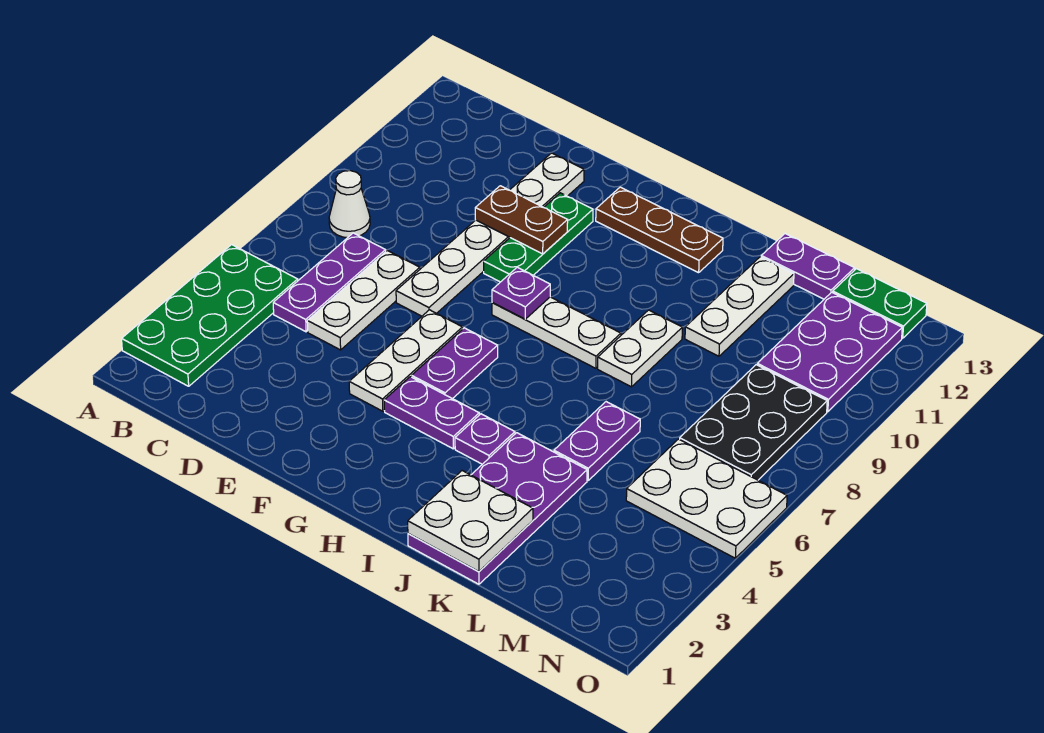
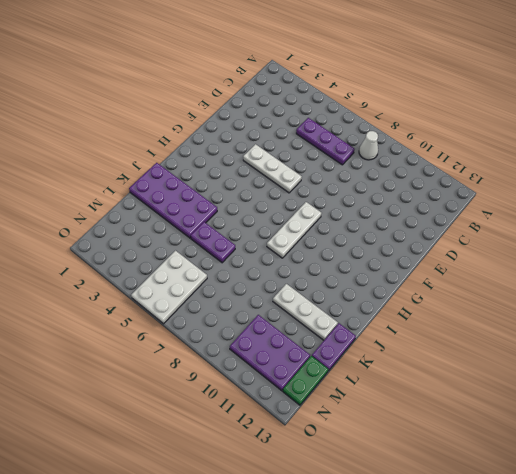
none -> green plate A2:B5 level 1
none -> white plate D5:D7 level 1
none -> white plate E7:E12 level 1

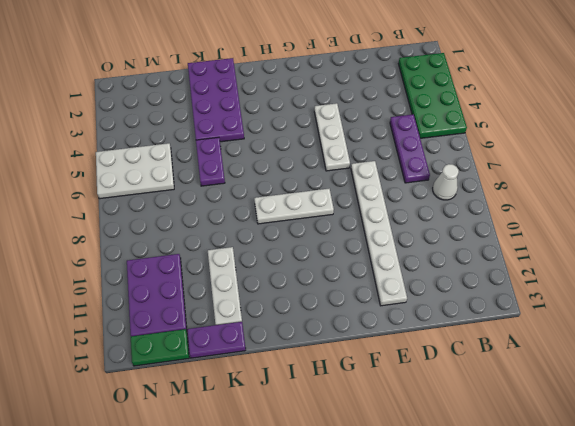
none -> white plate D5:D7 level 1
none -> green plate F9:F11 level 1
none -> purple plate G4:H4 level 1

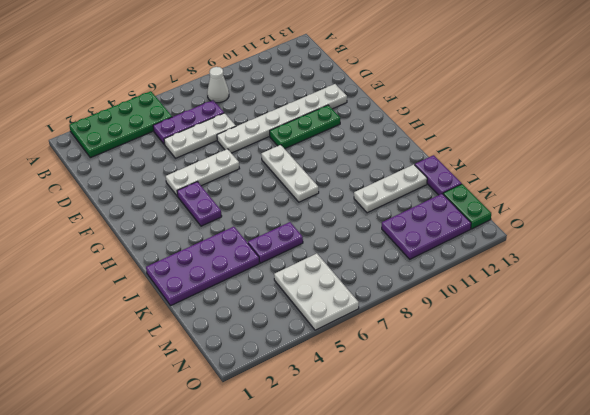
none -> purple plate G5:G6 level 1
none -> brown plate G12:I12 level 1
none -> purple plate I4 level 1

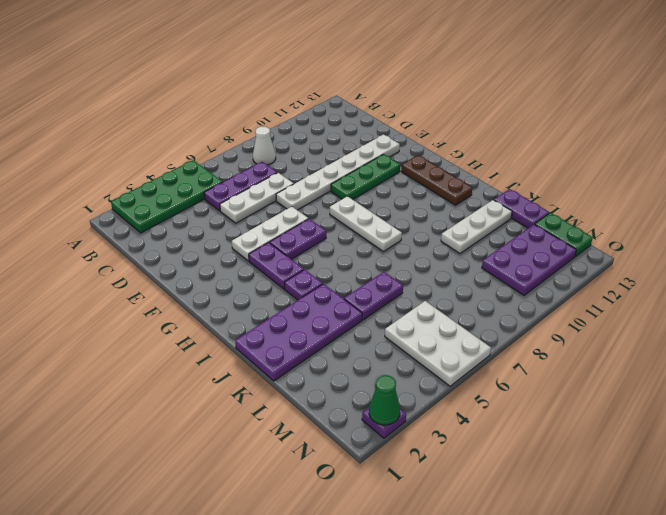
purple plate O2 level 1 -> purple plate G8 level 2
green cone O2 level 2 -> none
none -> white plate J8:J9 level 1
none -> black plate M7:N9 level 1
none -> brown plate E10:F10 level 2

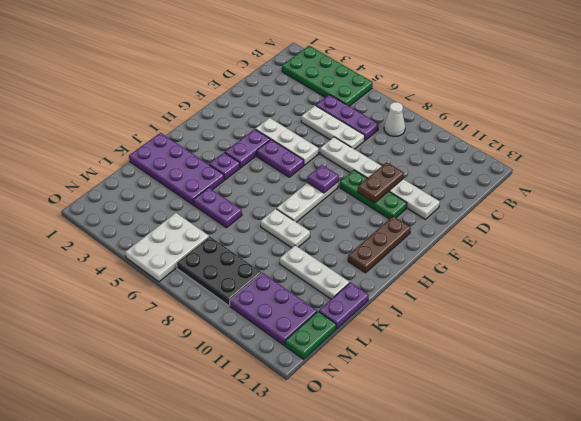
none -> white plate J1:K2 level 2

